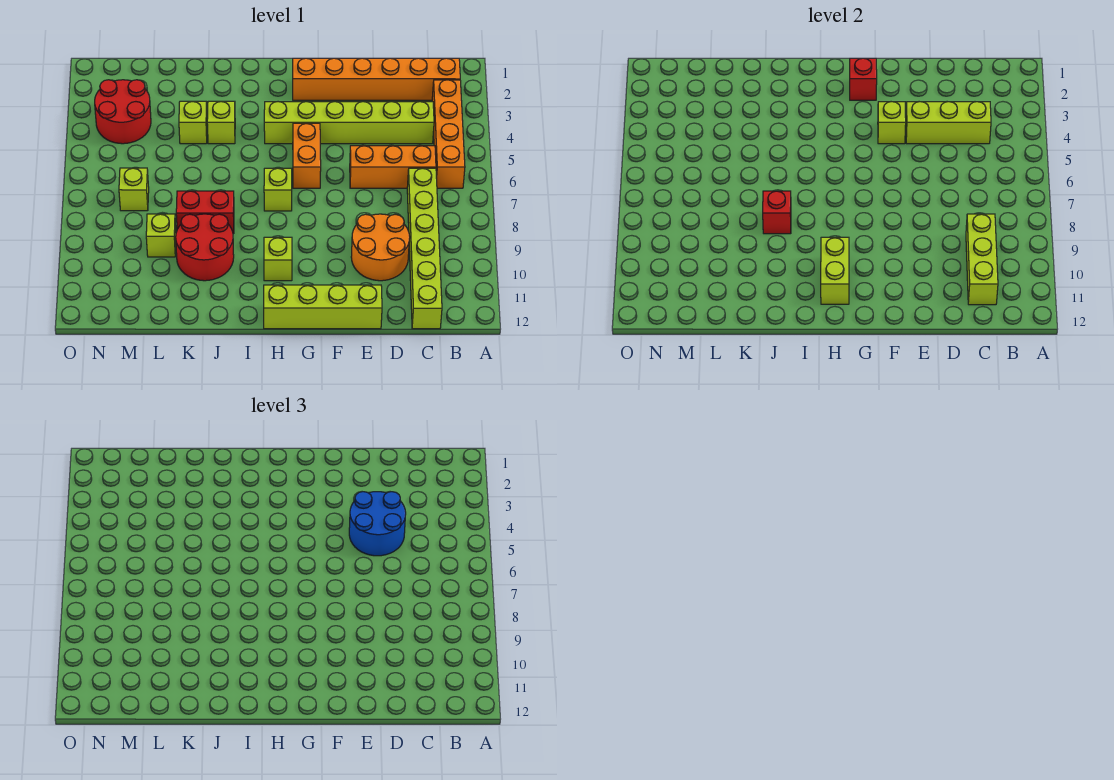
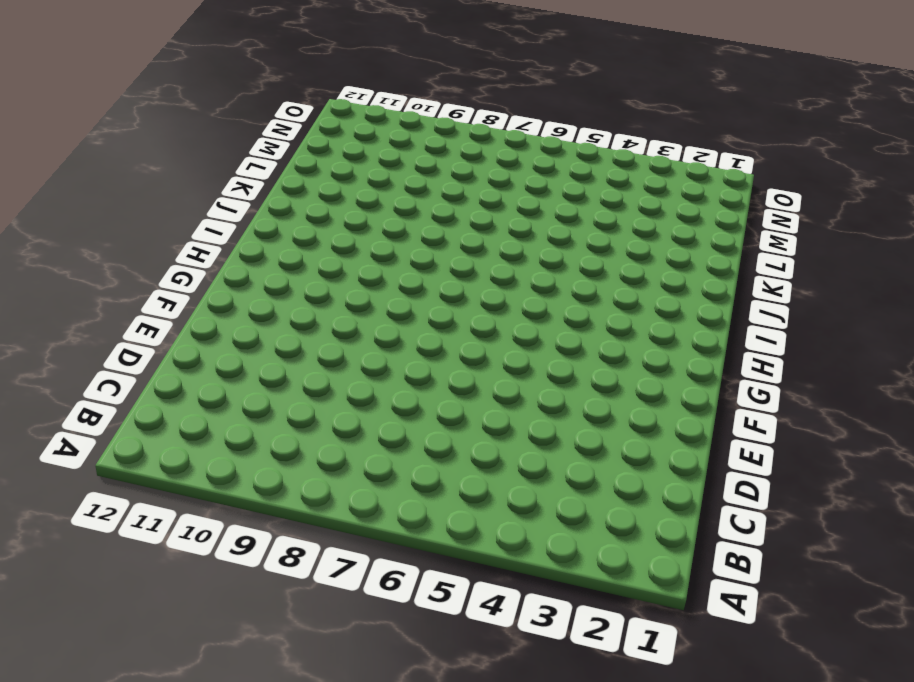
none -> orange brick B2:G2 level 1
none -> orange brick B3:B6 level 1
none -> lime brick C4:H4 level 1

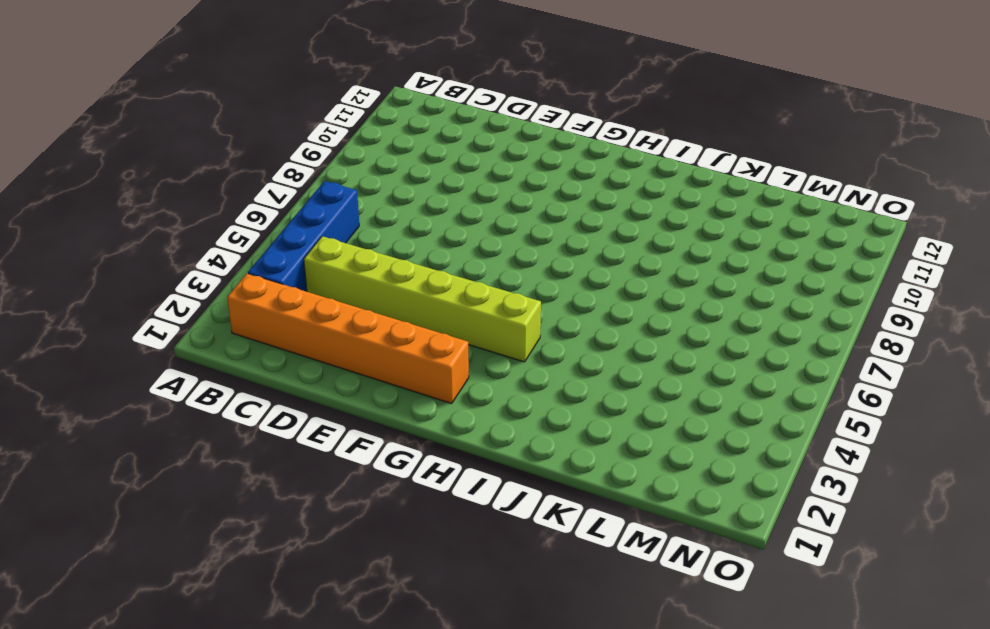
blue brick B3:B6 level 1 -> orange brick B3:B6 level 1
none -> orange brick C6:E6 level 1
none -> lime brick C7:C12 level 1
none -> orange round brick D9:E10 level 1

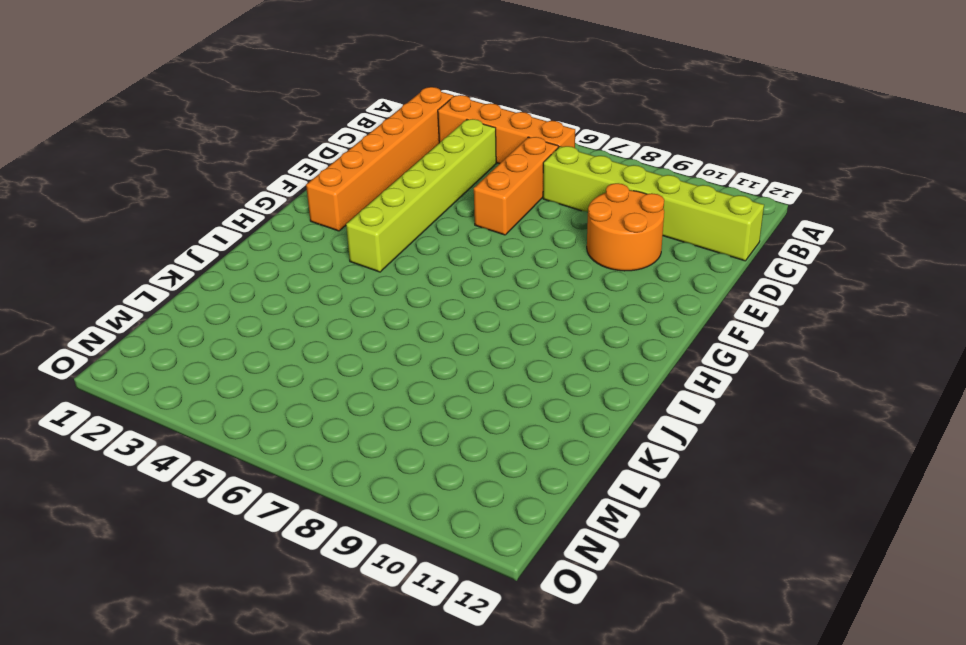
none -> lime brick E12:H12 level 1
none -> orange brick G5:G6 level 1
none -> lime brick H7 level 1

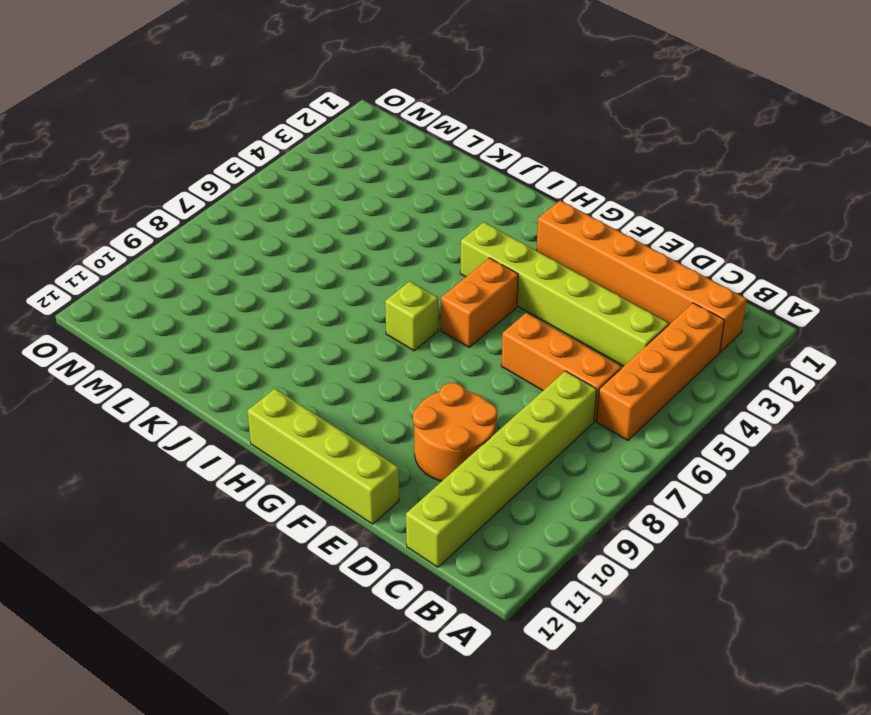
none -> lime brick H10 level 1
none -> lime brick J4 level 1
none -> red brick J8:K8 level 1

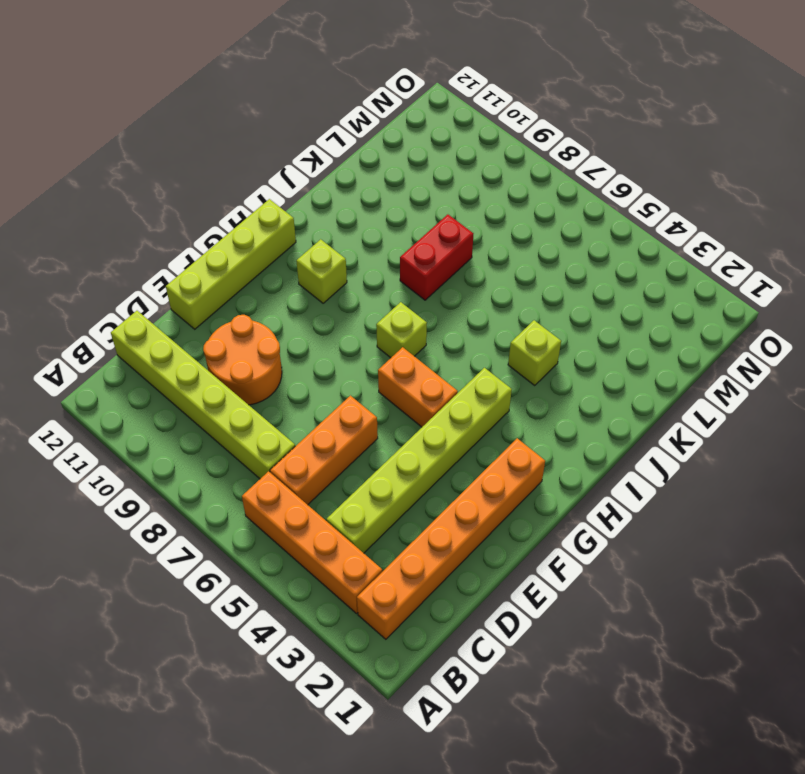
none -> red round brick J9:K10 level 1
none -> lime brick K4 level 1
none -> lime brick L9 level 1

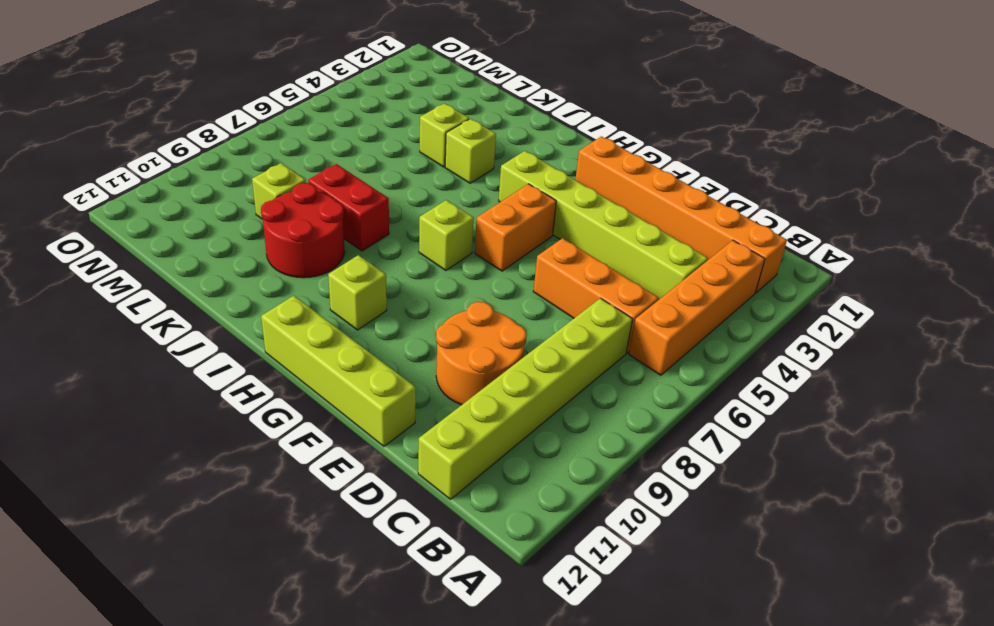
none -> red round brick M3:N4 level 1
none -> lime brick M7 level 1
none -> lime brick C4:E4 level 2

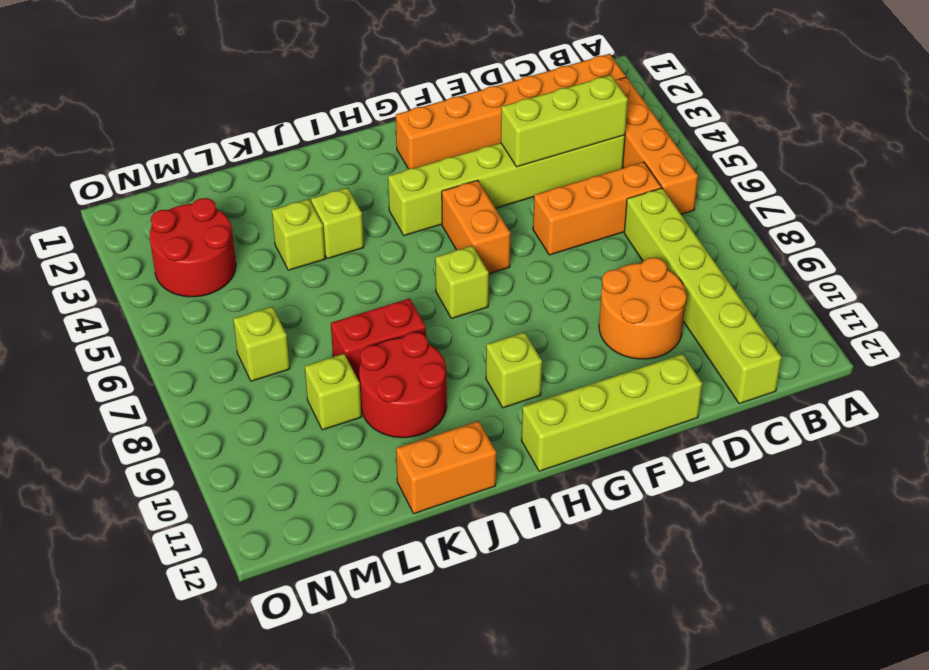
orange brick J12:K12 level 1 -> none
none -> lime brick C9:C11 level 2
none -> lime brick F4 level 2
none -> red brick G2 level 2

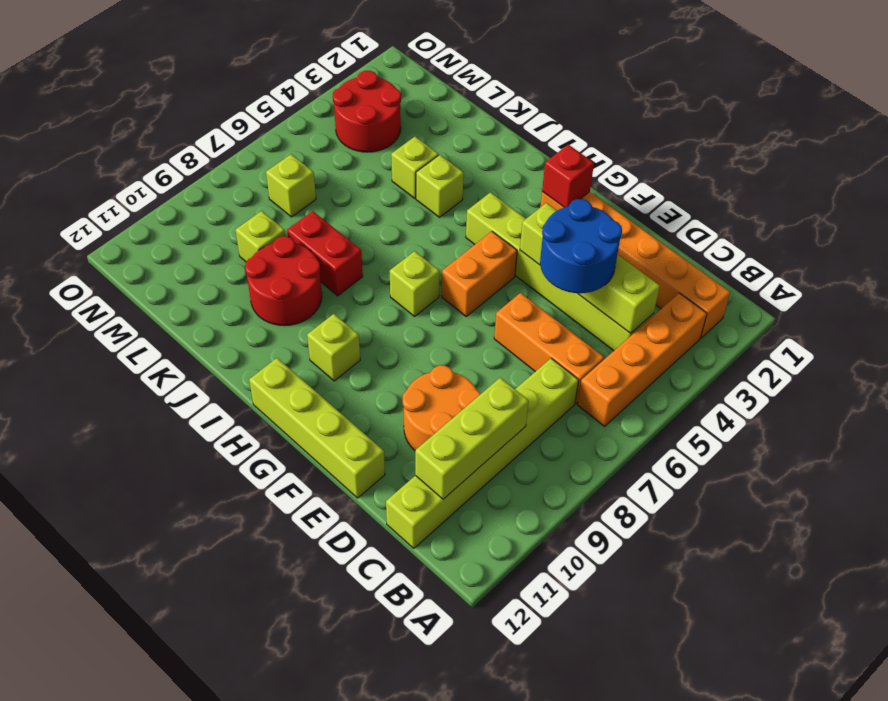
none -> lime brick H10:H11 level 2
none -> red brick J8 level 2

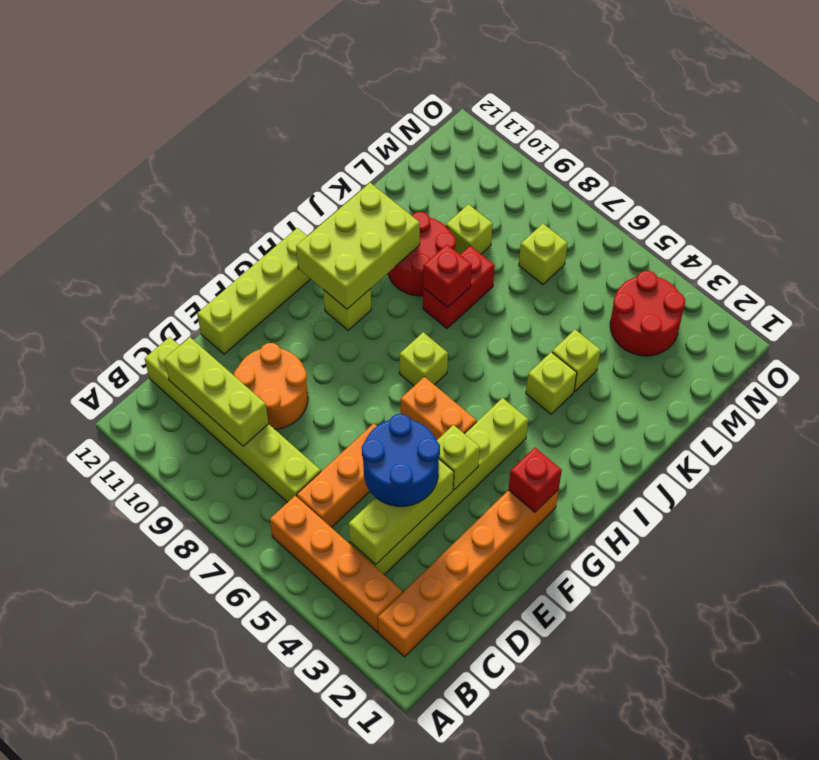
lime brick H10:J11 level 2 -> lime brick H10:H11 level 2

